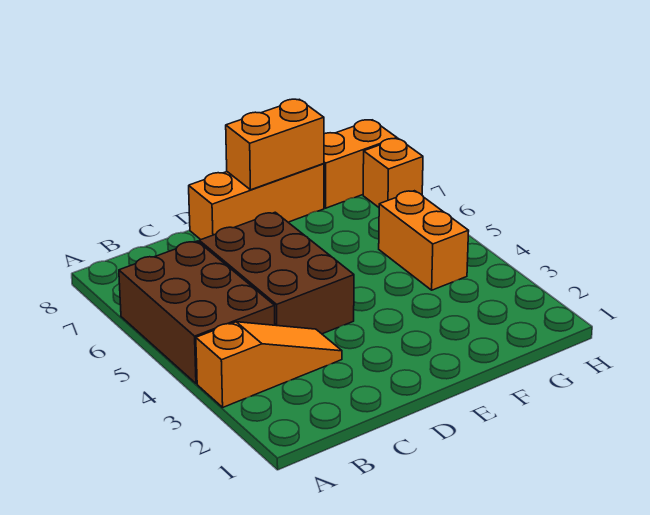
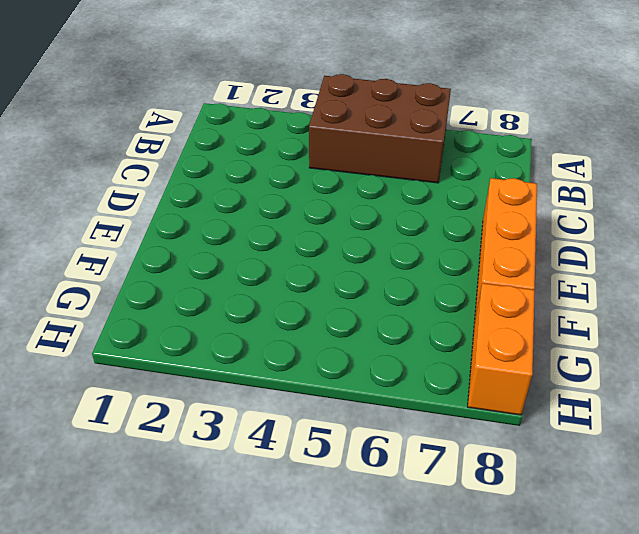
none -> orange slope A3:C3 level 1 top A
none -> brown brick C4:D6 level 1

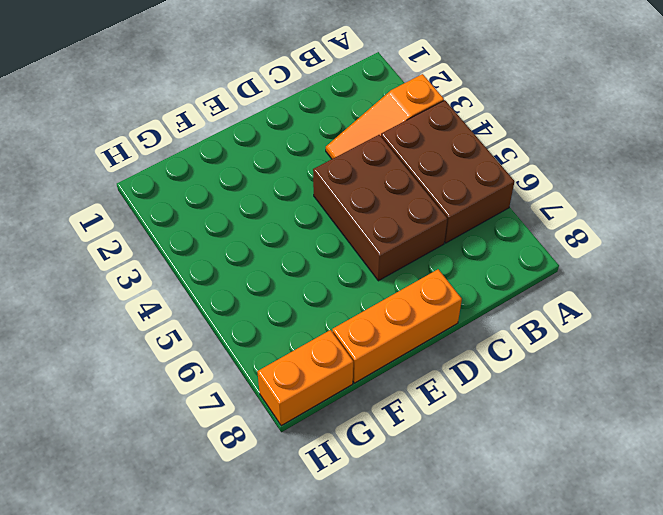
none -> orange brick G4:G5 level 1
none -> orange brick H7 level 1

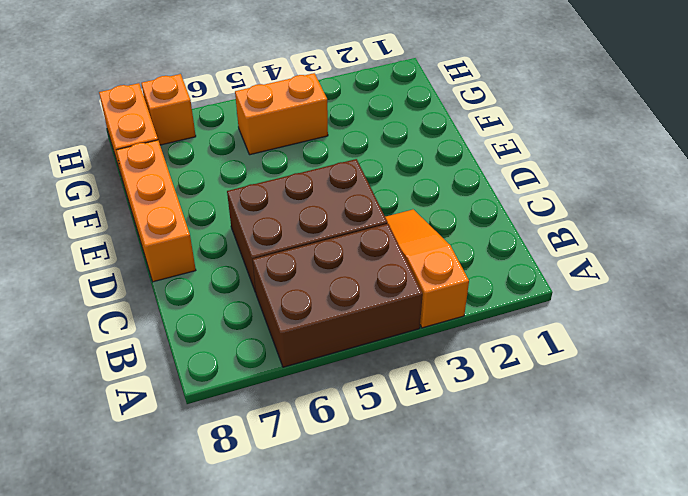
none -> orange brick E8:F8 level 2

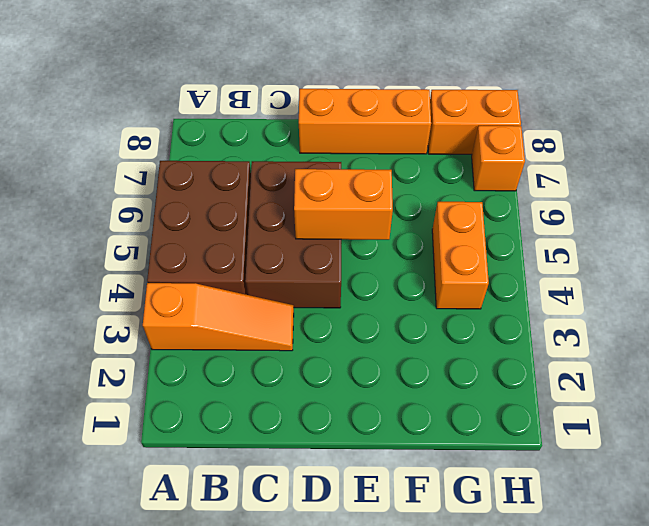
orange brick D5:E5 level 2 -> orange brick E8:F8 level 2

